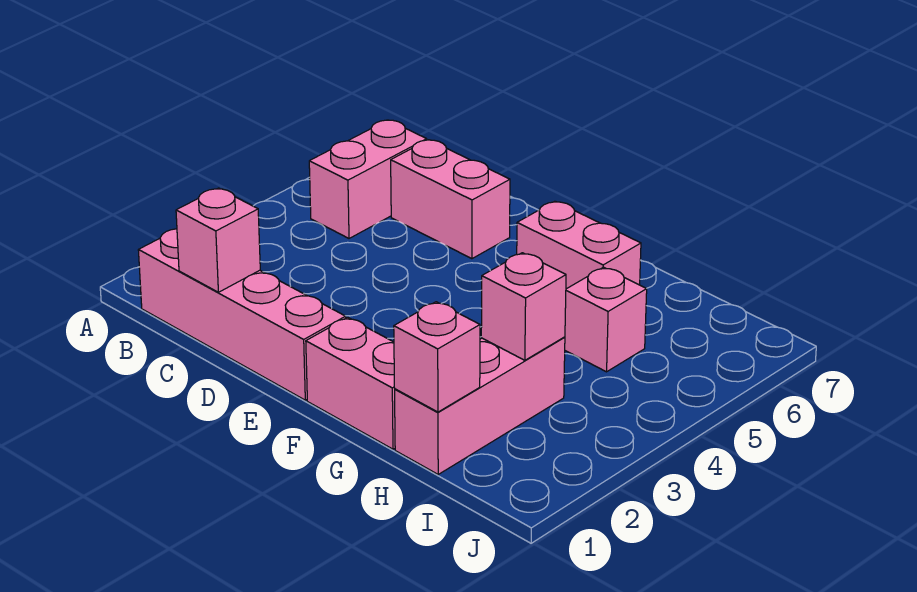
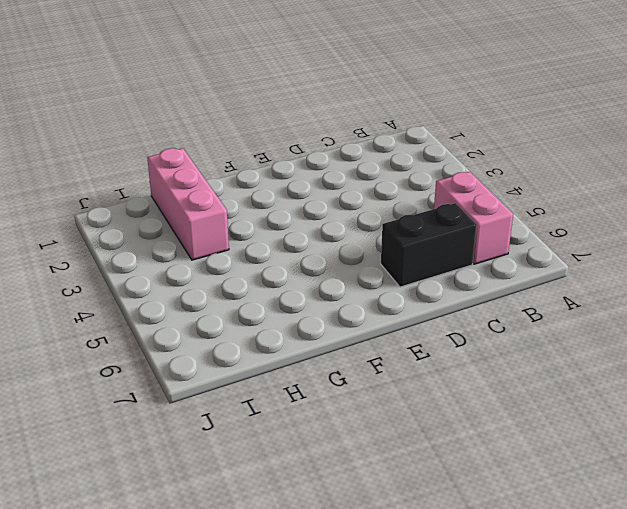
black brick C6:D6 level 1 -> pink brick C6:D6 level 1
none -> pink brick B1:E1 level 1
none -> pink brick F1:G1 level 1

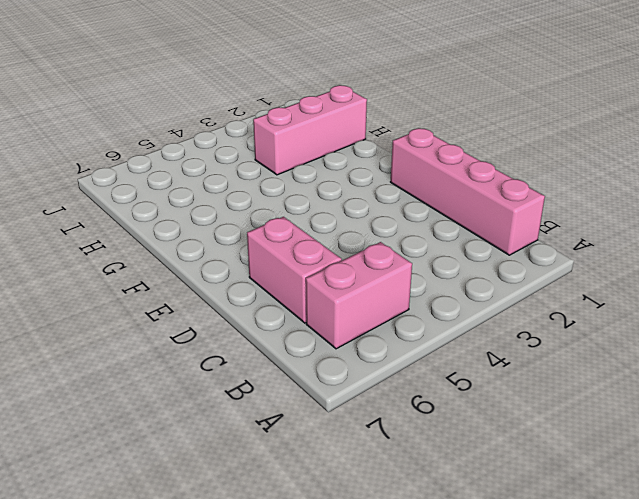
none -> pink brick F1:G1 level 1
none -> pink brick F6:G6 level 1

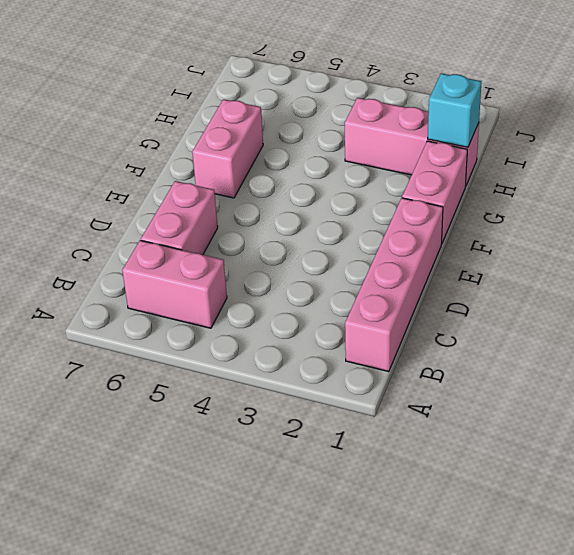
cyan brick H1 level 2 -> pink brick H1 level 2
none -> pink brick H5 level 1
none -> pink brick C1 level 2

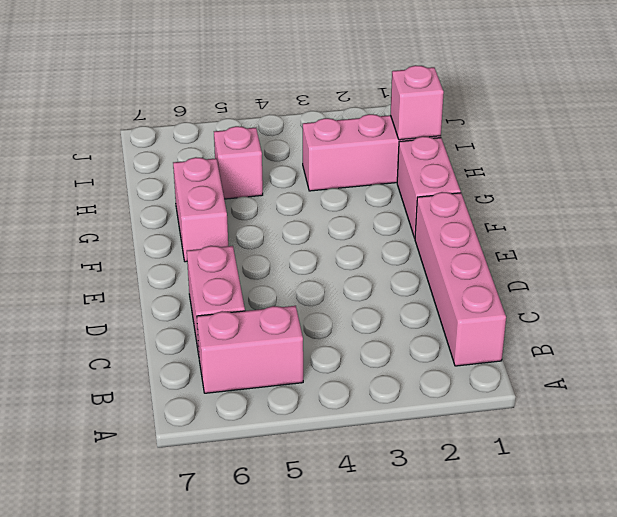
none -> pink brick C1 level 2
none -> pink brick H3 level 2

